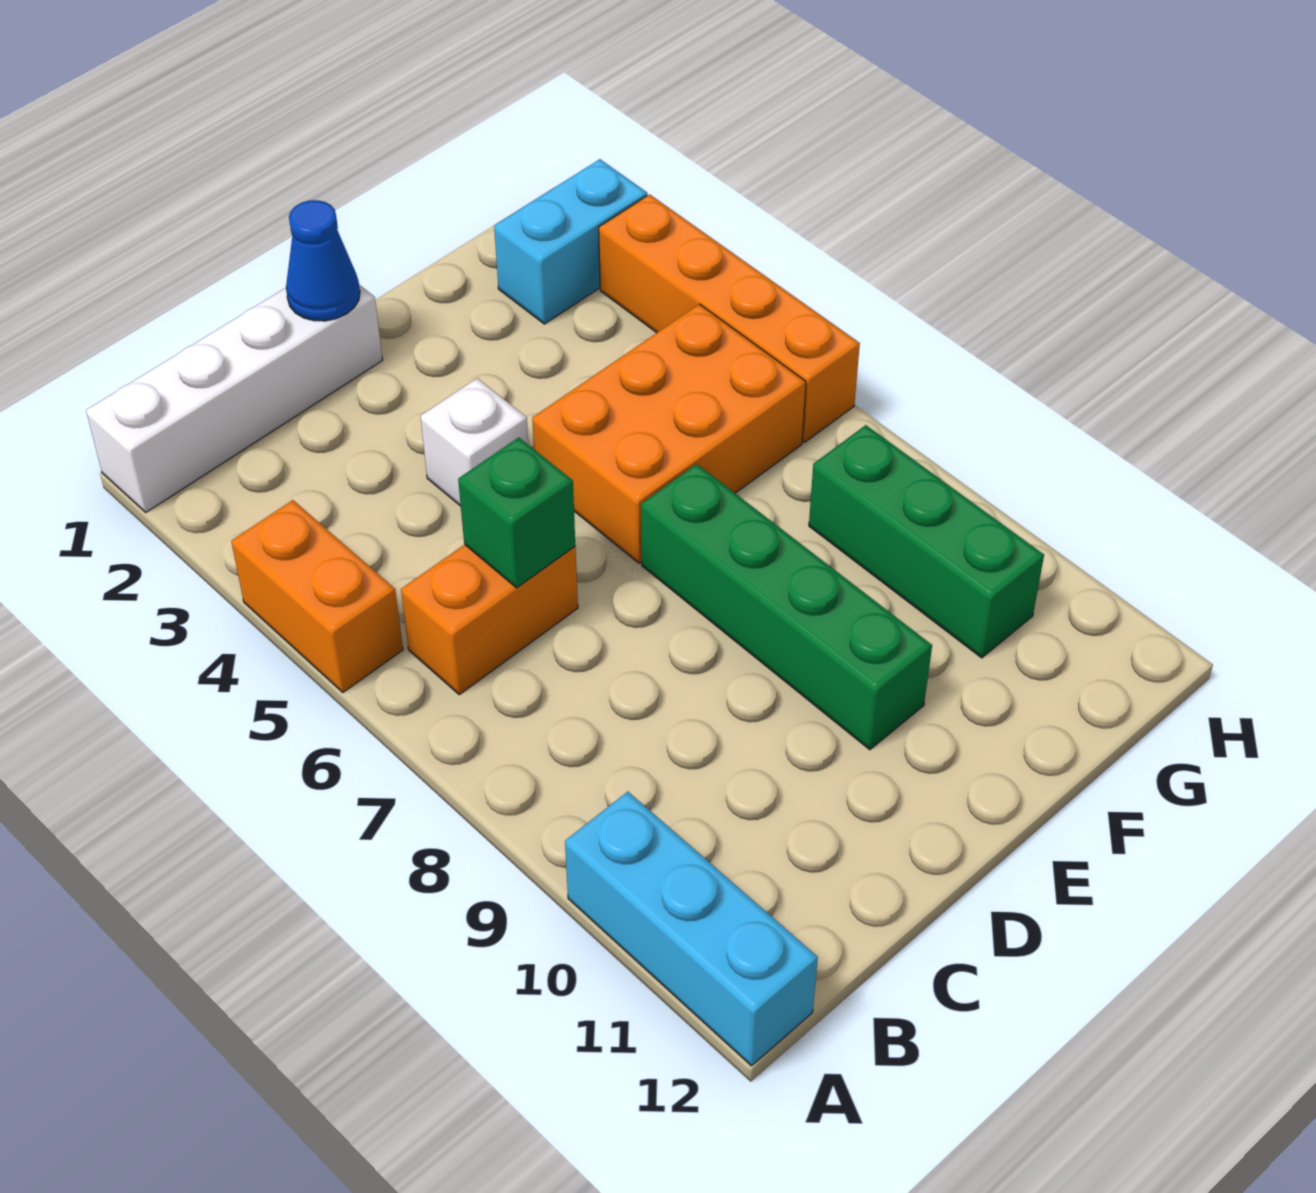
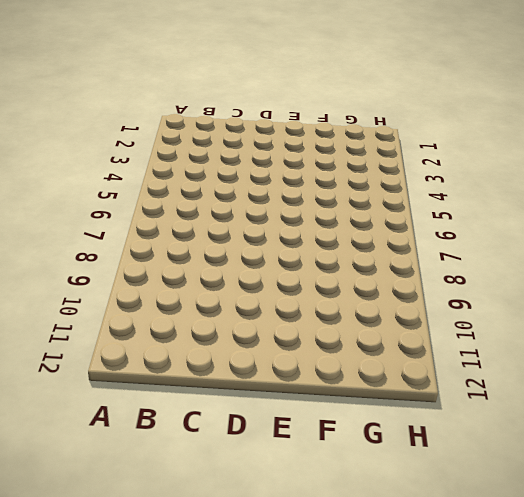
none -> white brick A1:D1 level 1
none -> orange brick A4:A5 level 1
none -> cyan brick A10:A12 level 1

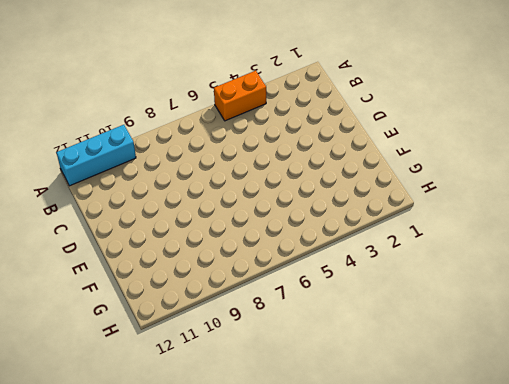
none -> white brick A1:D1 level 1
none -> orange brick B6:C6 level 1
none -> white brick D4 level 1

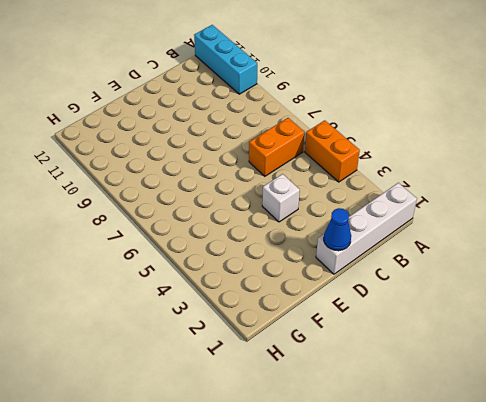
none -> orange brick E5:G6 level 1
none -> green brick E7:E10 level 1
none -> cyan brick G2:H2 level 1

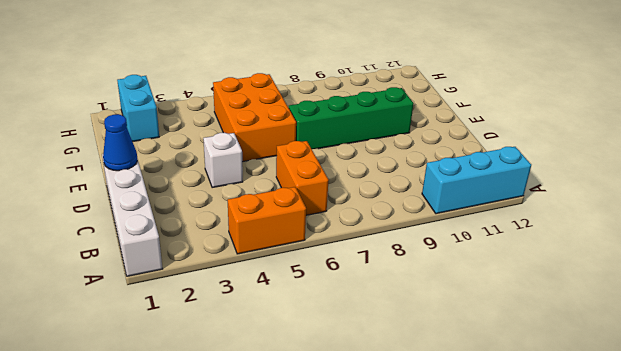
none -> green brick G8:G10 level 1
none -> orange brick H3:H6 level 1
none -> green brick C6 level 2

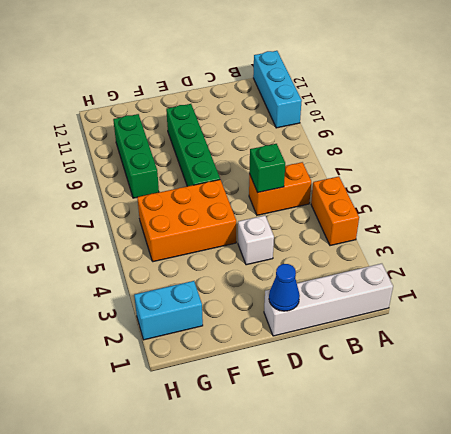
none -> orange brick H3:H6 level 1

